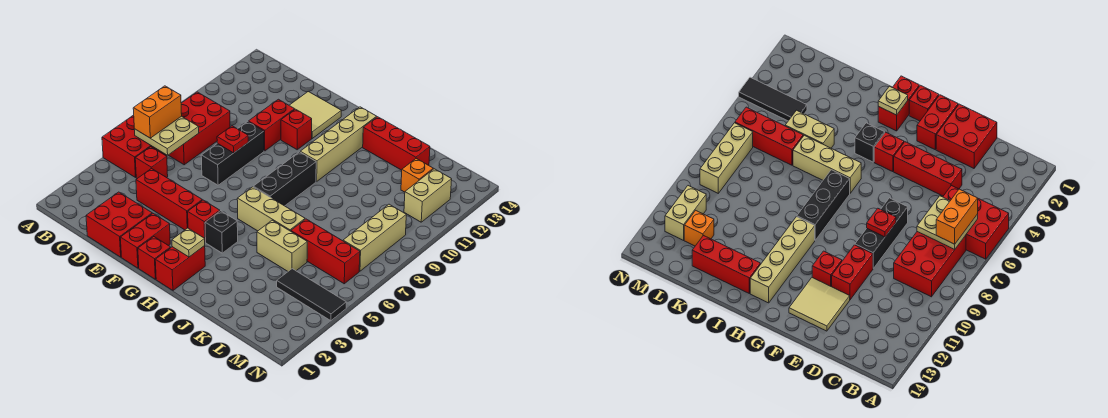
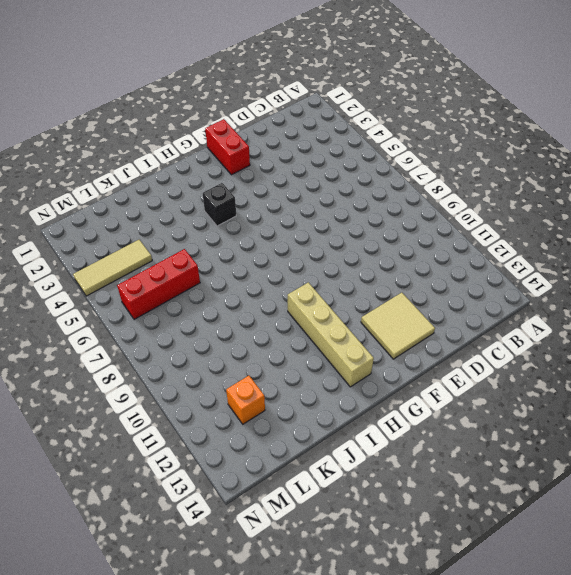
tan tile L4:N4 level 1 -> black tile L4:N4 level 1
none -> red brick A5:B6 level 1
none -> red brick B7:C9 level 1
none -> red brick C5 level 1

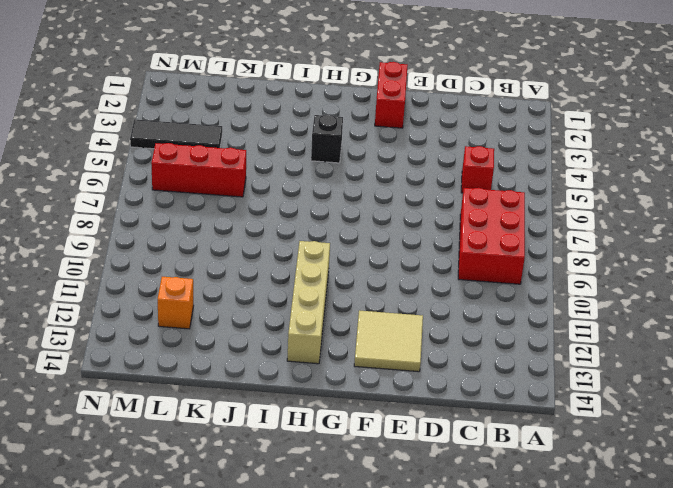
none -> red brick A5:B6 level 1
none -> red brick D1:E2 level 1
none -> red brick D4:F4 level 1

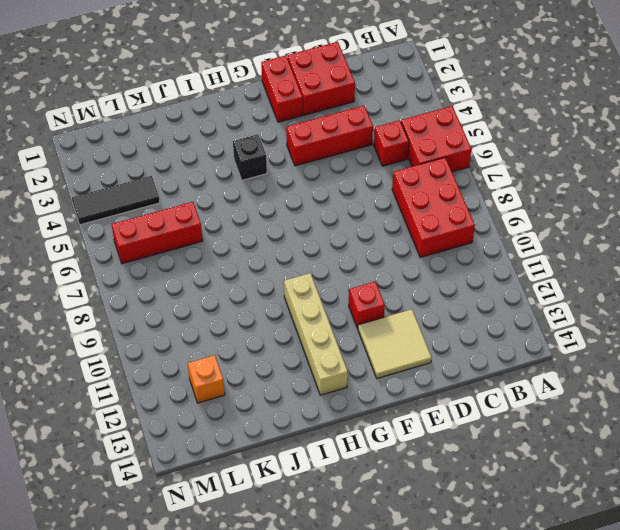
none -> black brick E7:E9 level 1
none -> red brick E10:E11 level 1
none -> red brick G1 level 1

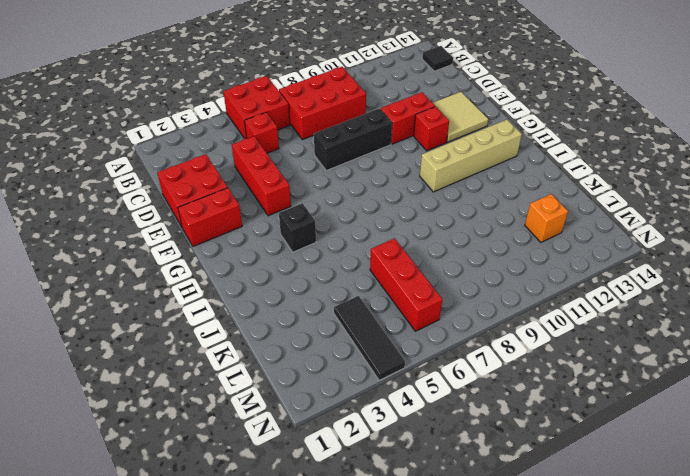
black tile B14 level 1 -> none
none -> red brick G1 level 1
none -> red brick G4 level 1
none -> red brick H1:H2 level 1

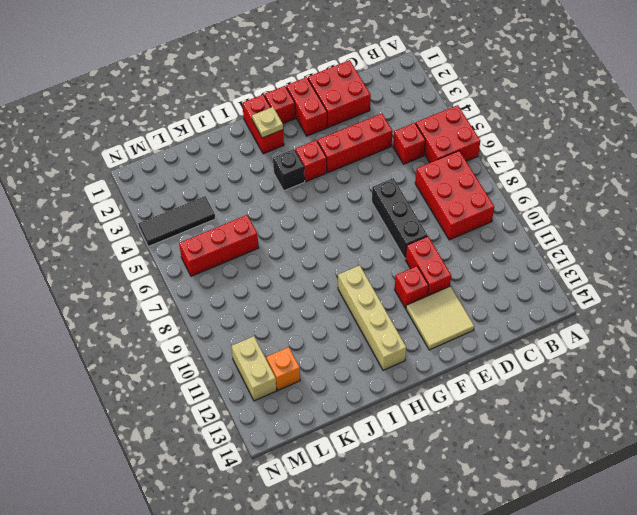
none -> tan brick H6:J6 level 1
none -> black brick H7:H9 level 1
none -> red brick I13:K13 level 1

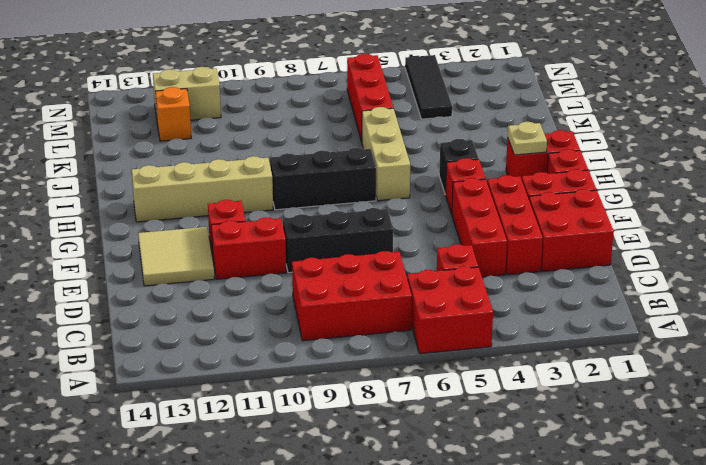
red brick D3:F3 level 1 -> red brick I13:K13 level 1
none -> tan brick J5:K5 level 1
none -> tan brick M7:M9 level 1
none -> tan plate B6:C7 level 2

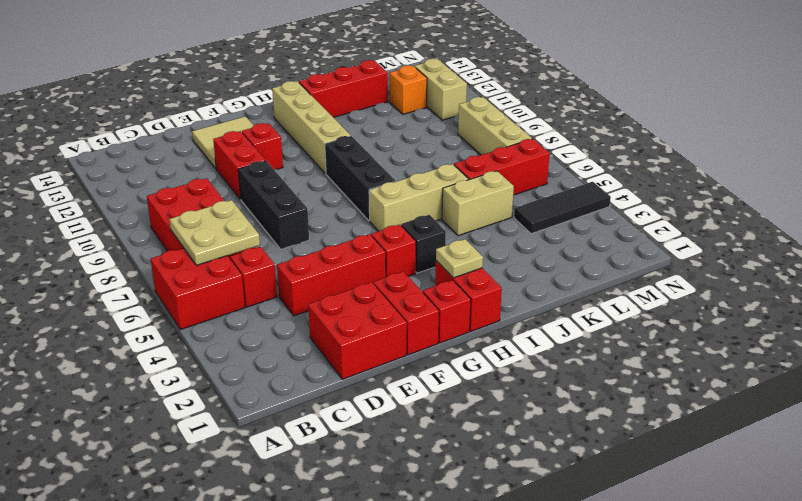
none -> red plate E8 level 2
none -> orange brick B6:B7 level 3

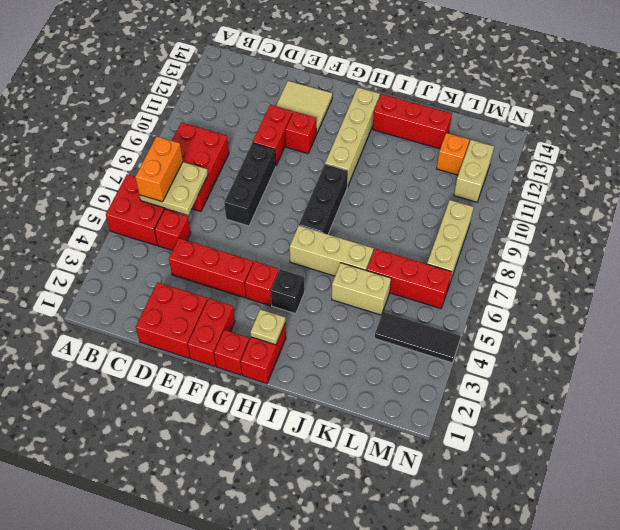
none -> red plate E8 level 2

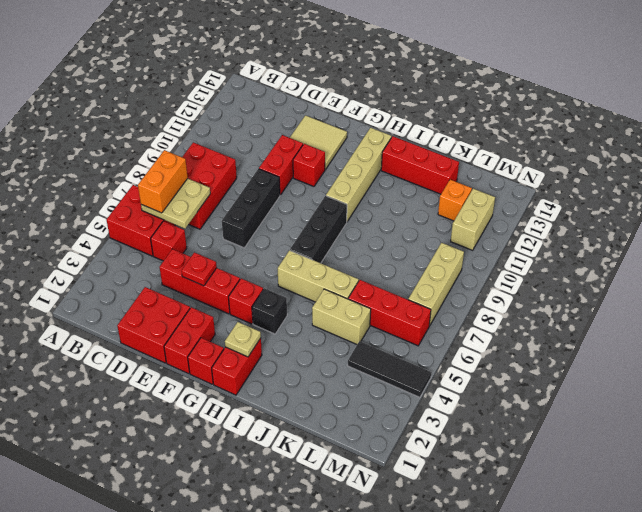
red plate E4 level 2 -> red plate E8 level 2

